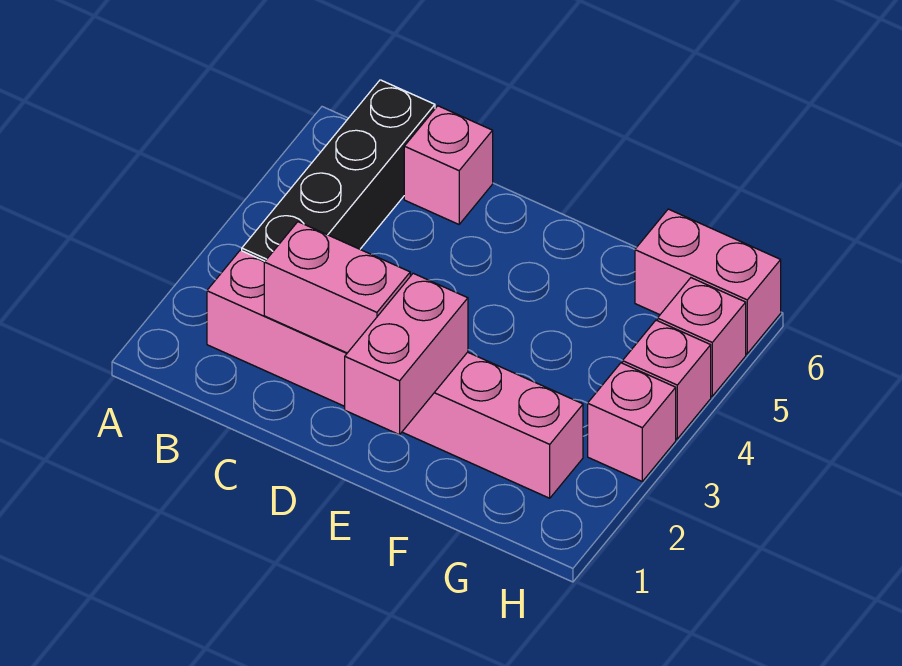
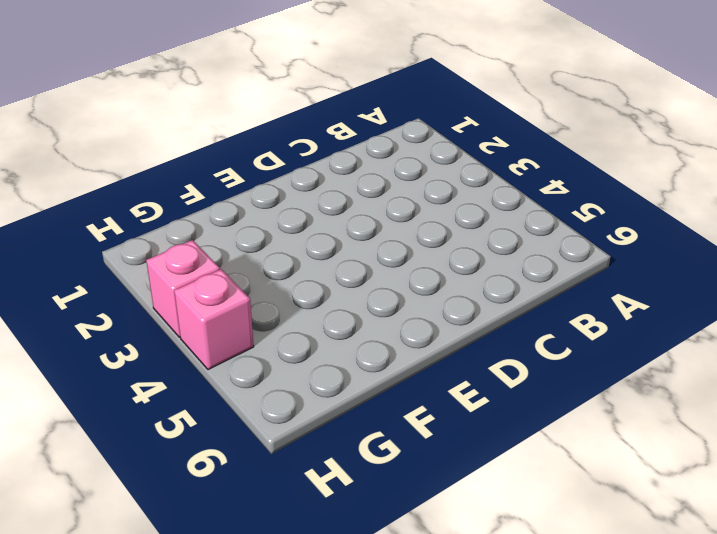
none -> pink brick B2:G2 level 1
none -> black brick B3:B6 level 1

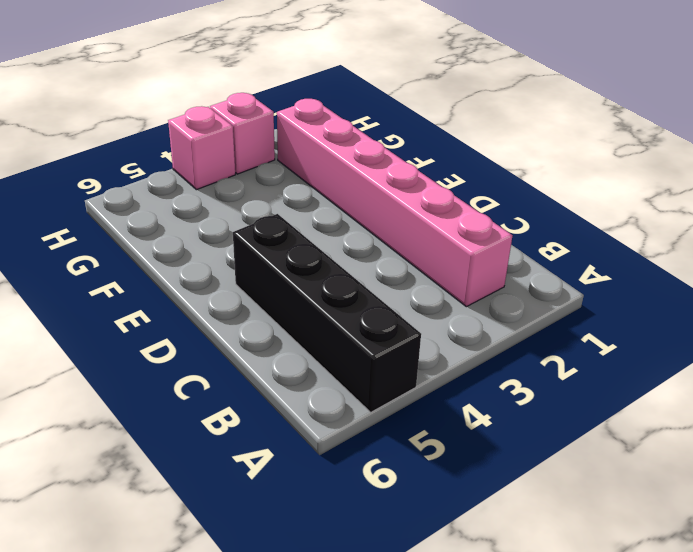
black brick A5:D5 level 1 -> black brick B3:B6 level 1
none -> pink brick C6 level 1
none -> pink brick G6:H6 level 1

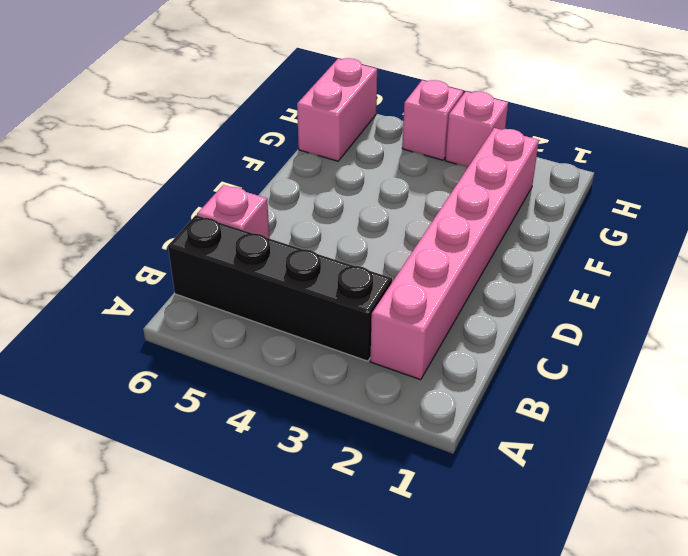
none -> pink brick H5 level 1
none -> pink brick C2:D2 level 2

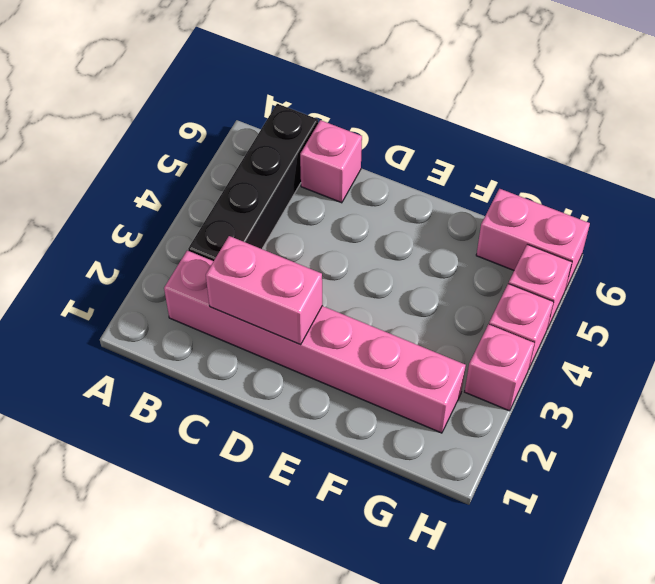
none -> pink brick E1:E2 level 2

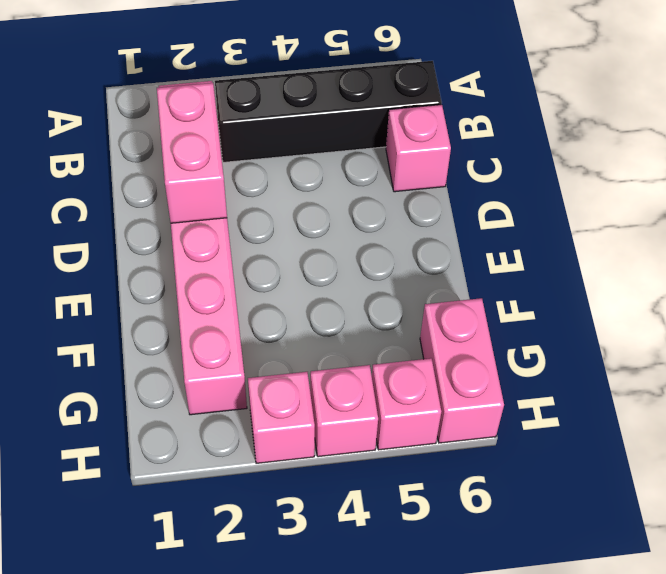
none -> pink brick E1:E2 level 2

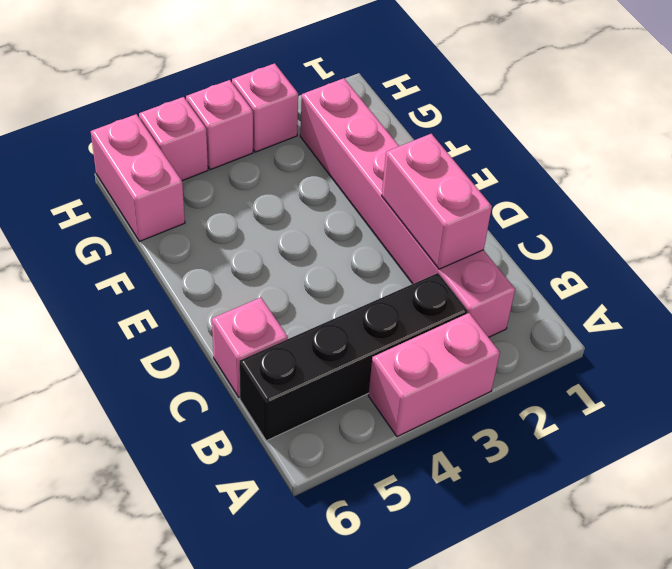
pink brick A3:A4 level 1 -> pink brick E1:E2 level 2

